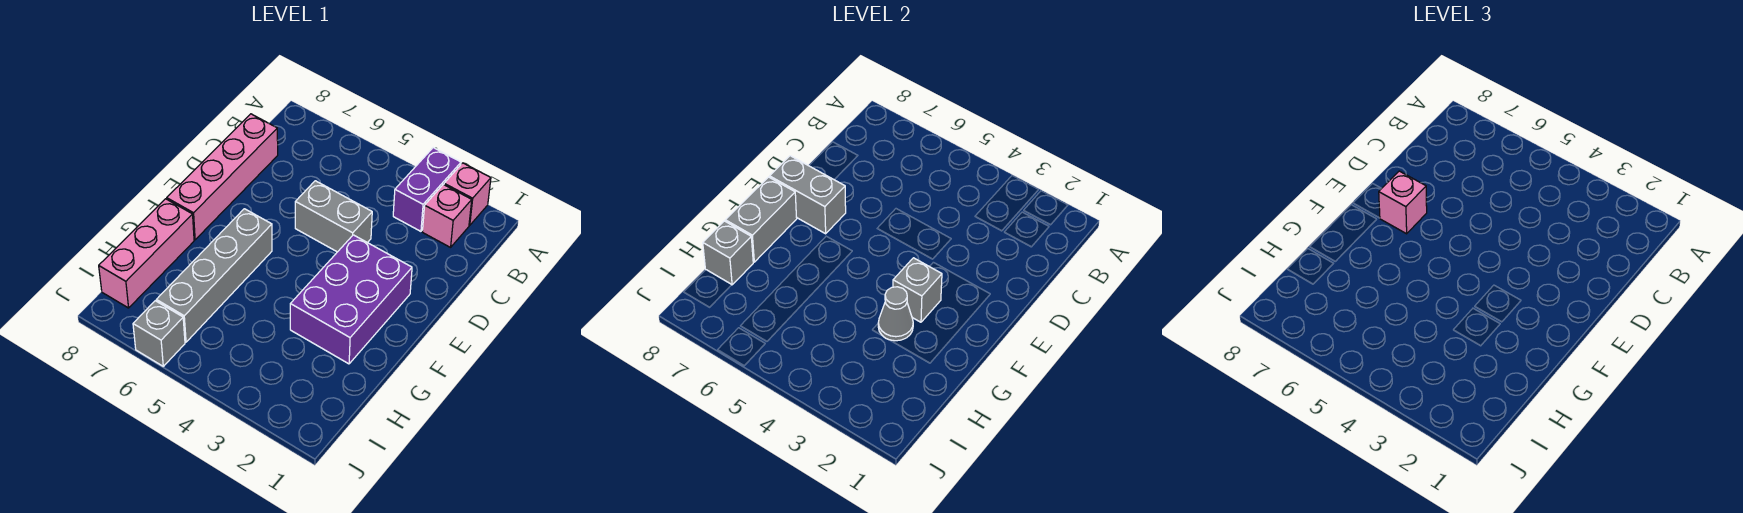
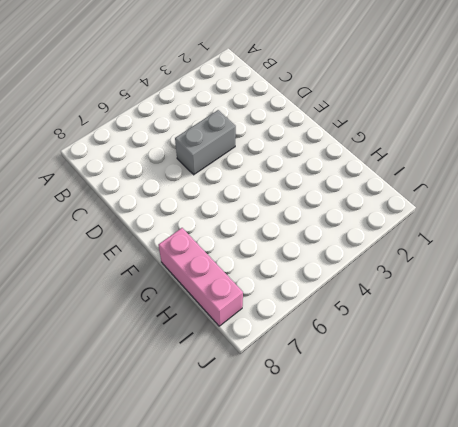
none -> pink brick A2 level 1
none -> purple brick A3:B3 level 1
none -> pink brick B2 level 1

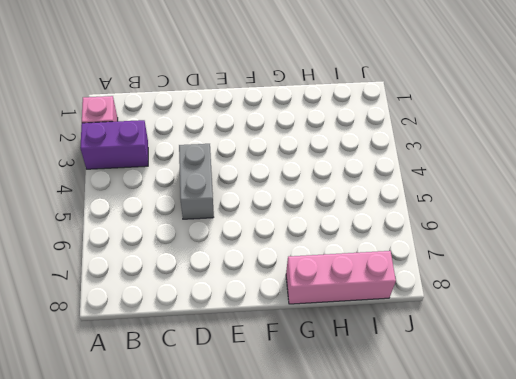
none -> pink brick B2 level 1
none -> pink brick C8:F8 level 1
none -> purple brick E2:G3 level 1

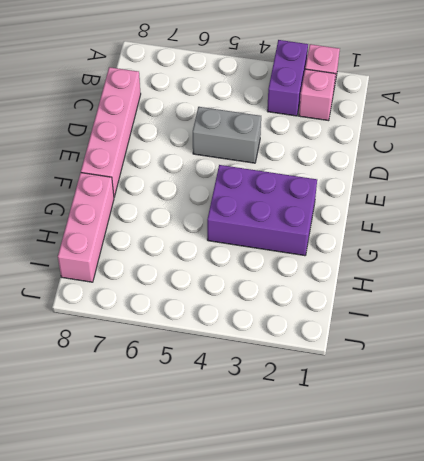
purple brick F2:G4 level 1 -> purple brick E2:G3 level 1
none -> grey brick F6:I6 level 1
none -> grey brick J6 level 1
none -> grey brick E7:E8 level 2

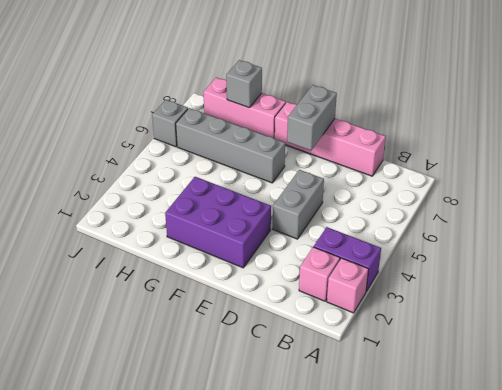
none -> grey brick F3 level 2
none -> grey brick F8:G8 level 2
none -> grey cone G3 level 2

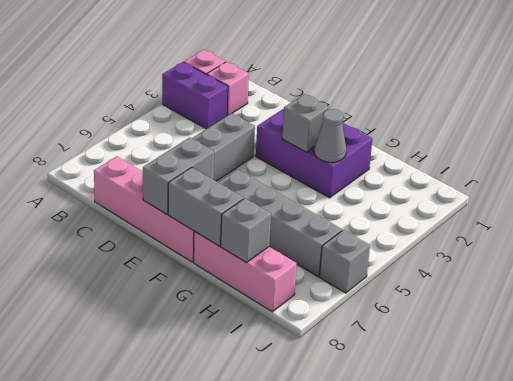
none -> pink brick E7 level 3

